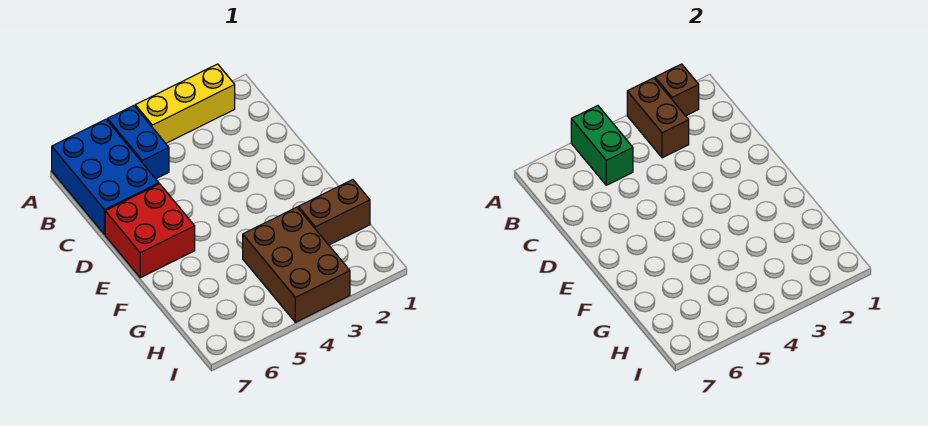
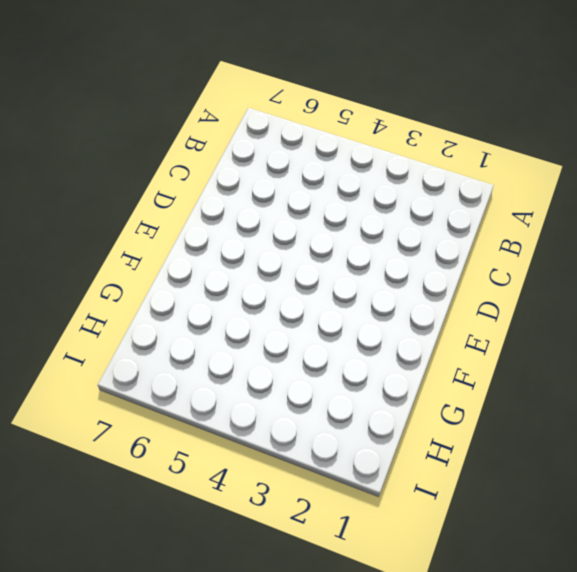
none -> yellow brick A2:A4 level 1
none -> blue brick A5:B5 level 1

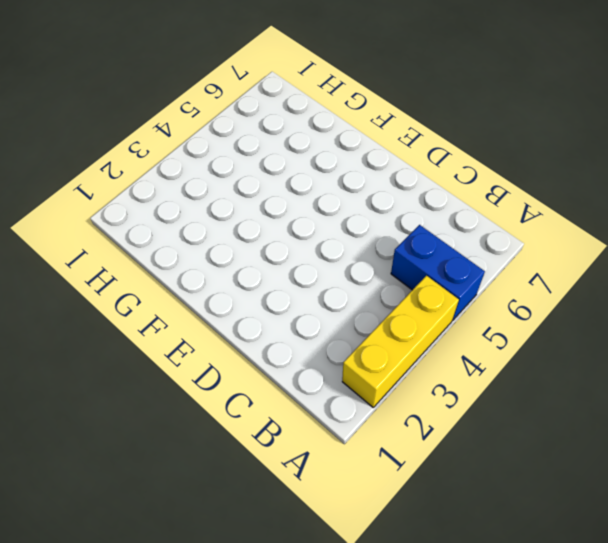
none -> blue brick A6:C7 level 1
none -> red brick D6:E7 level 1

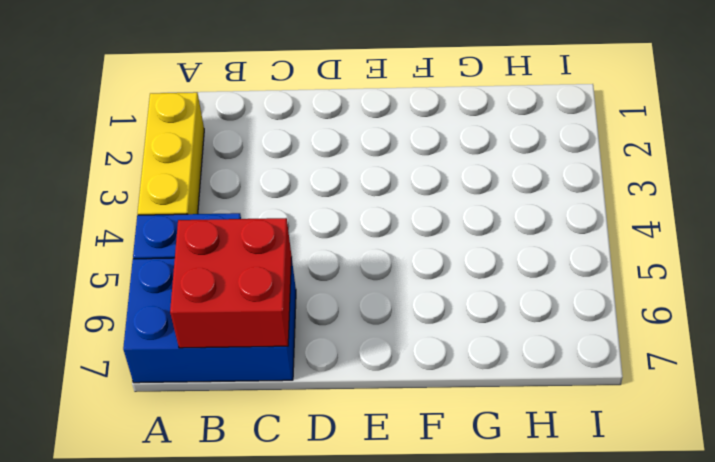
red brick B6:C7 level 2 -> red brick D6:E7 level 1
none -> brown brick G1:G2 level 1
none -> brown brick G3:I4 level 1

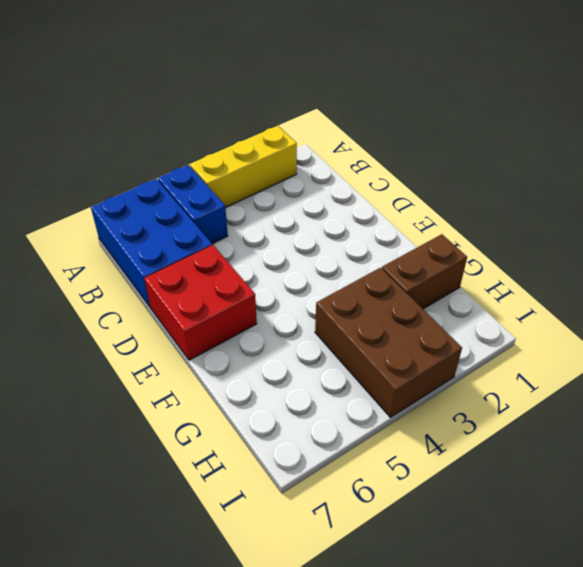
none -> brown brick A2 level 2
none -> brown brick A3:B3 level 2

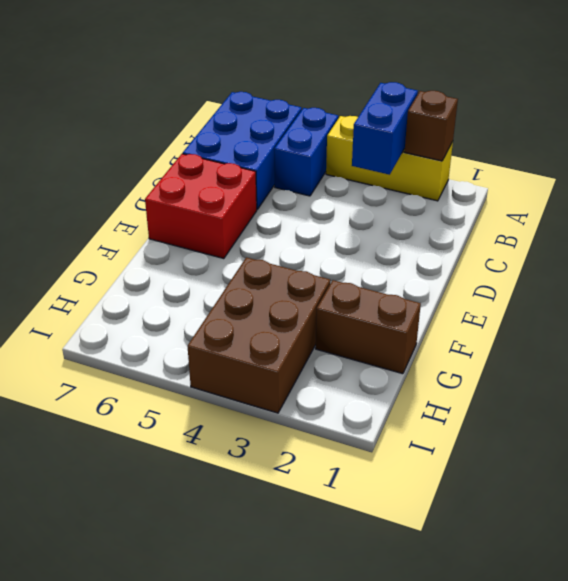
blue brick A3:B3 level 2 -> brown brick A3:B3 level 2
none -> green brick A5:B5 level 2

